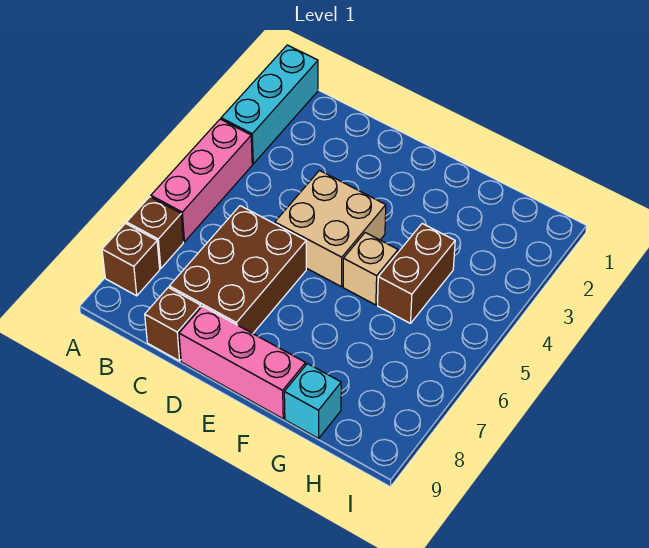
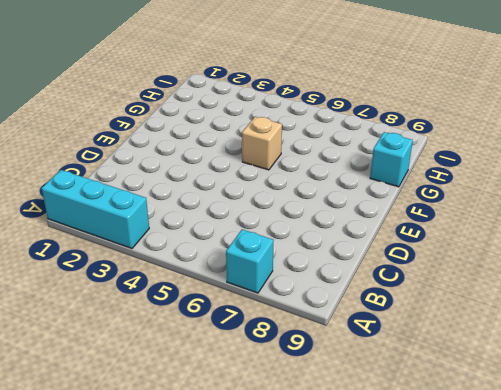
cyan brick A7 level 1 -> brown brick A7 level 1
none -> pink brick A4:A6 level 1
none -> brown brick A8 level 1

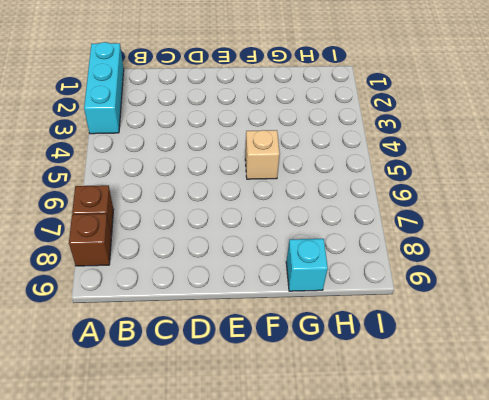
none -> pink brick A4:A6 level 1
none -> brown brick C6:D8 level 1

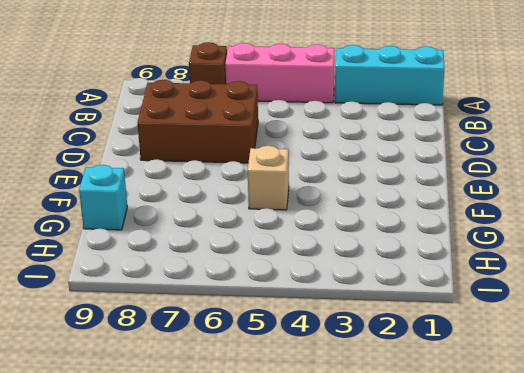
none -> brown brick A8 level 1
none -> brown brick C9 level 1

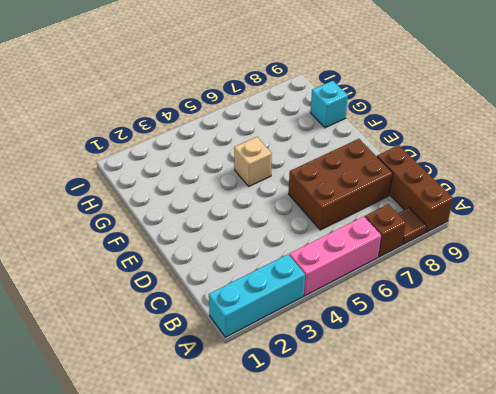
brown tile A8 level 1 -> brown brick A8 level 1
brown brick A9:C9 level 1 -> brown brick C9 level 1
none -> tan brick D4:E5 level 1
none -> pink brick D9:F9 level 1

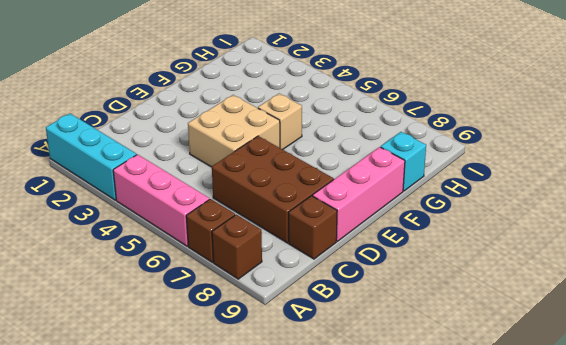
none -> brown brick G4:G5 level 1

